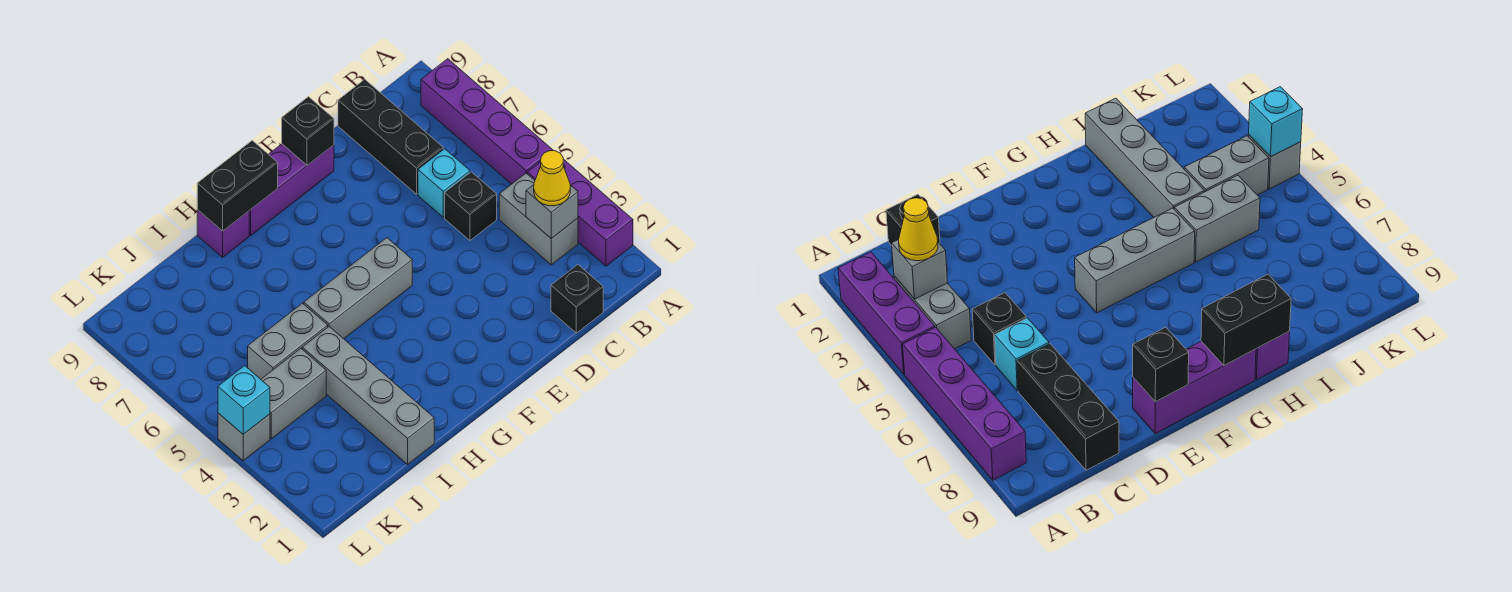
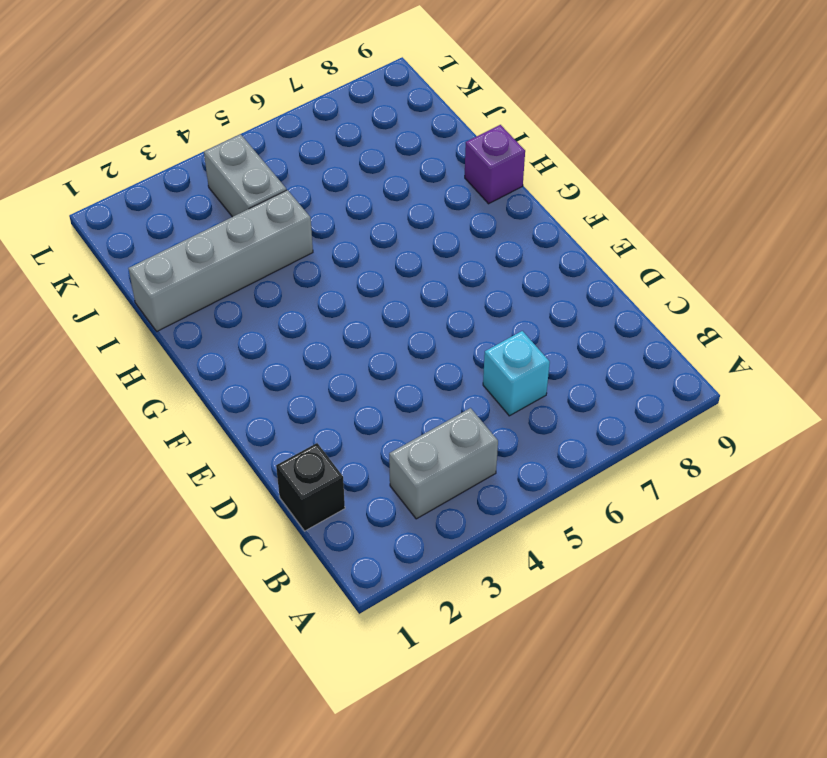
none -> purple brick A2:A4 level 1
none -> purple brick A5:A8 level 1
none -> black brick C5 level 1

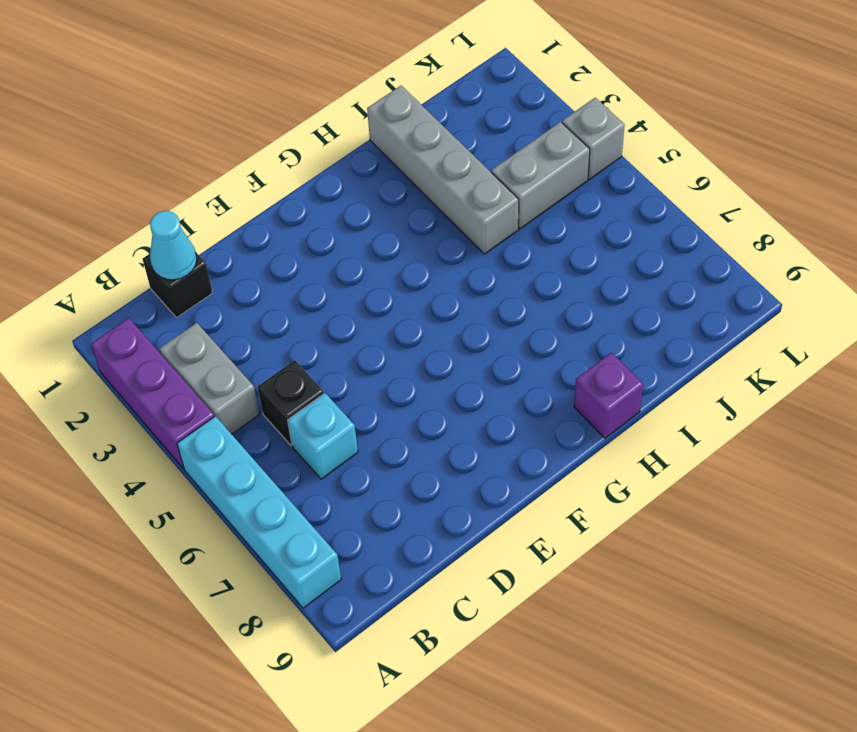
cyan brick A5:A8 level 1 -> purple brick A5:A8 level 1
cyan cone C1 level 2 -> none
none -> black brick C7:C9 level 1
none -> purple brick E9:G9 level 1
none -> grey brick F5:H5 level 1

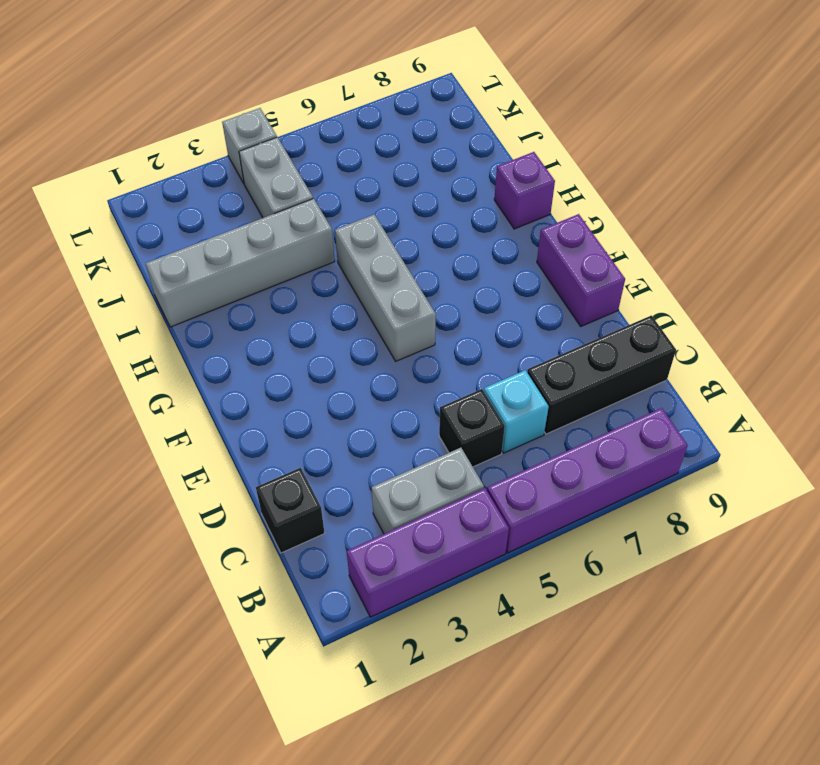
purple brick E9:F9 level 1 -> purple brick E9:G9 level 1
none -> grey brick I5:J5 level 1
none -> grey brick B3 level 2
none -> black brick E9 level 2

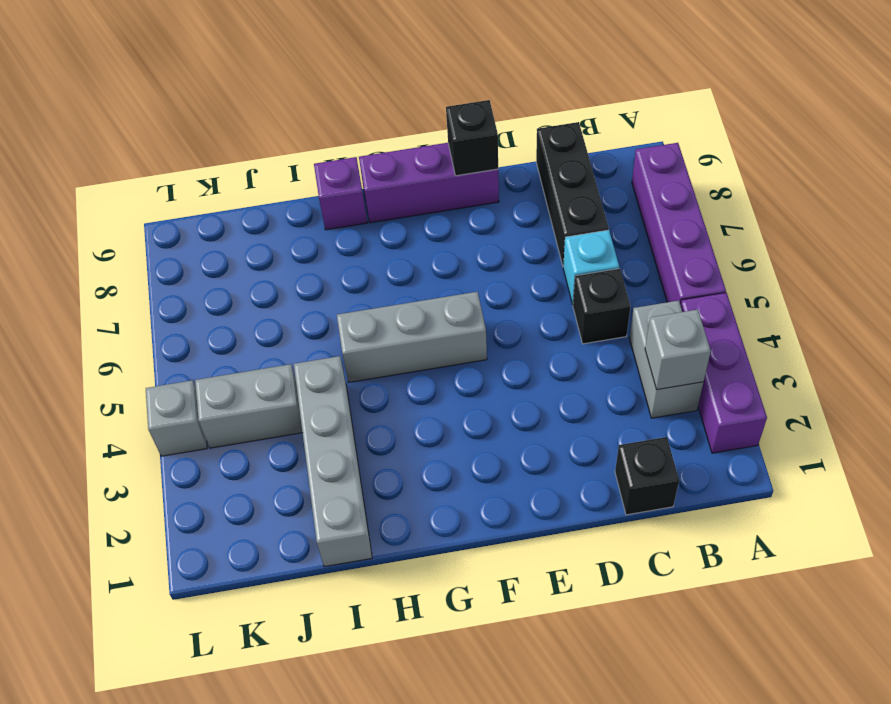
none -> grey brick I5:J5 level 1
none -> black brick G9:H9 level 2
none -> cyan brick L4 level 2

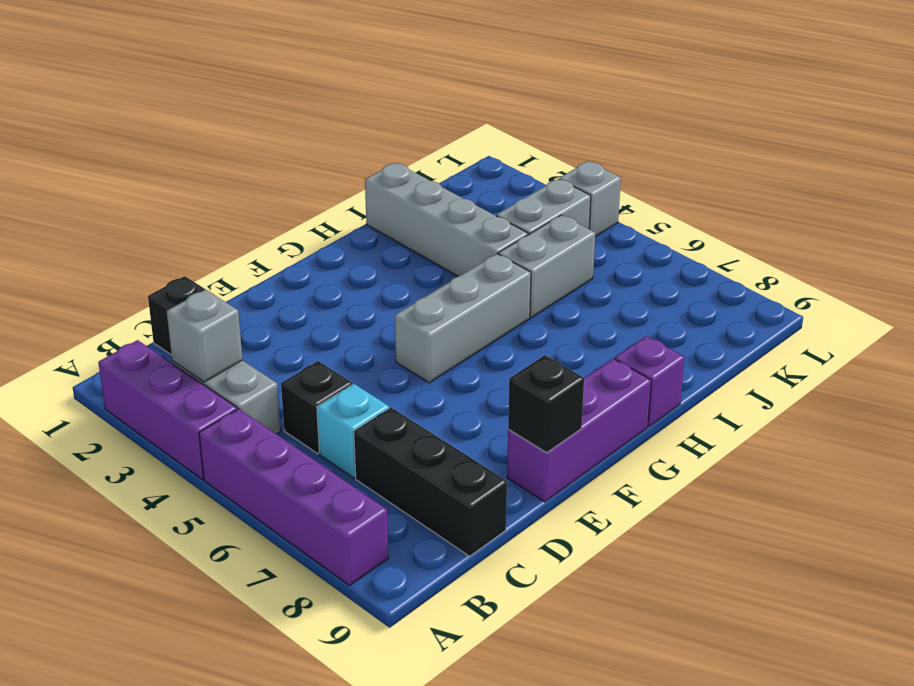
none -> black brick G9:H9 level 2
none -> cyan brick L4 level 2
none -> yellow cone B3 level 3

